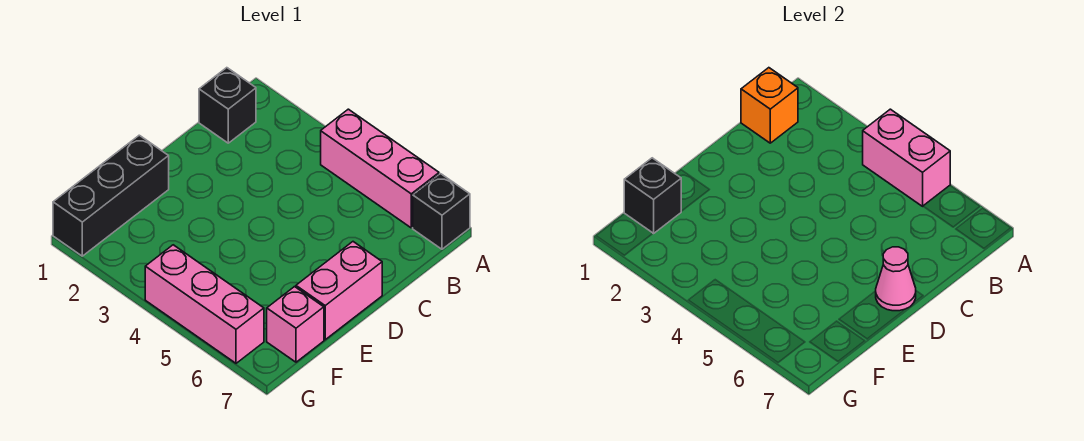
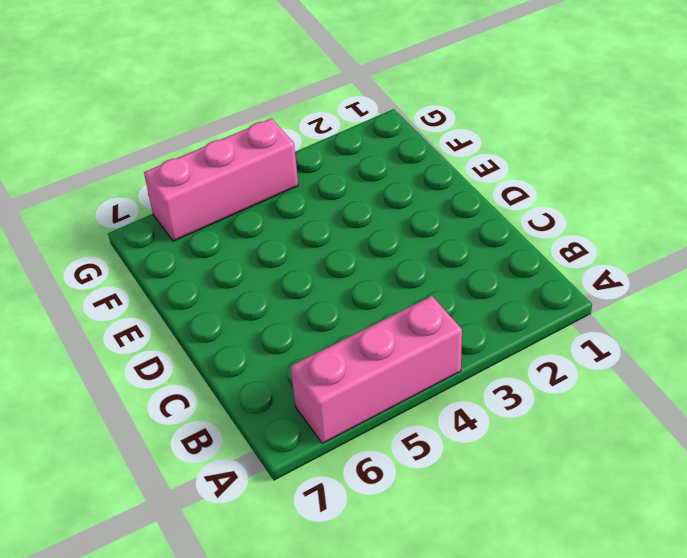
none -> black brick A7 level 1
none -> black brick B1 level 1

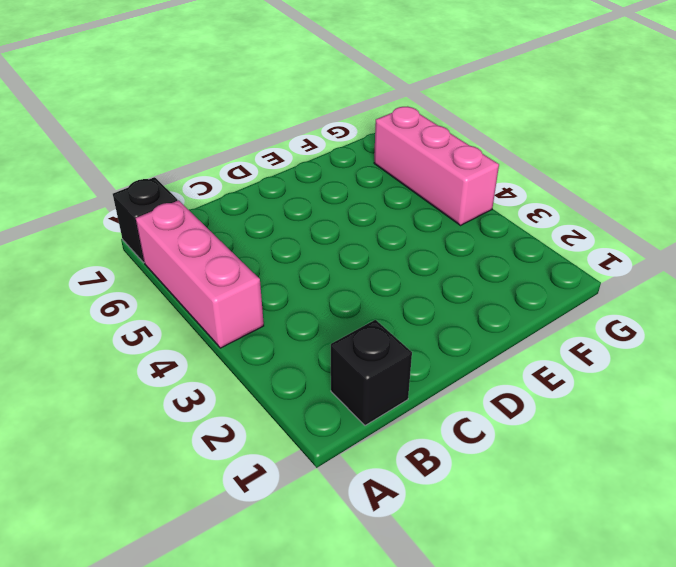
none -> pink brick D7:E7 level 1
none -> black brick E1:G1 level 1

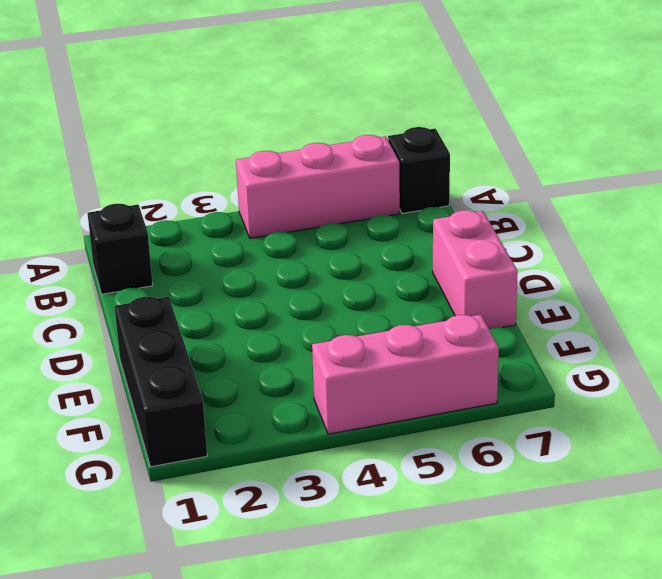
none -> pink brick F7 level 1
none -> pink brick A4:A5 level 2

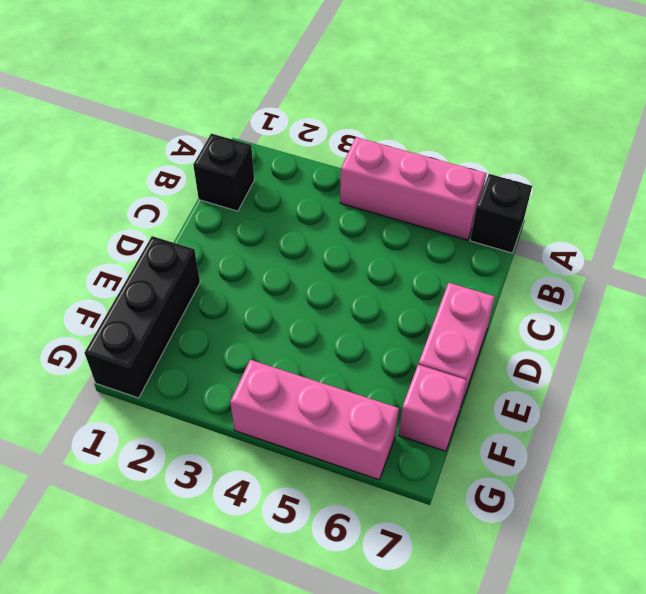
none -> pink brick A4:A5 level 2
none -> orange brick B1 level 2

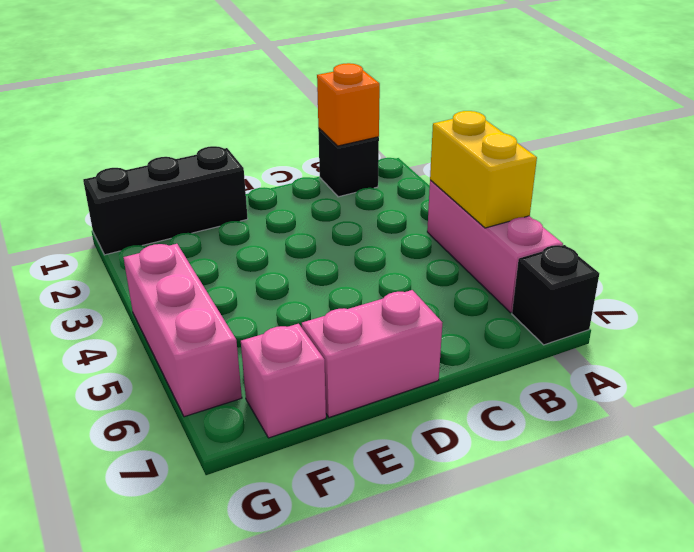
yellow brick A4:A5 level 2 -> pink brick A4:A5 level 2
none -> pink cone D7 level 2
none -> black brick F1 level 2

